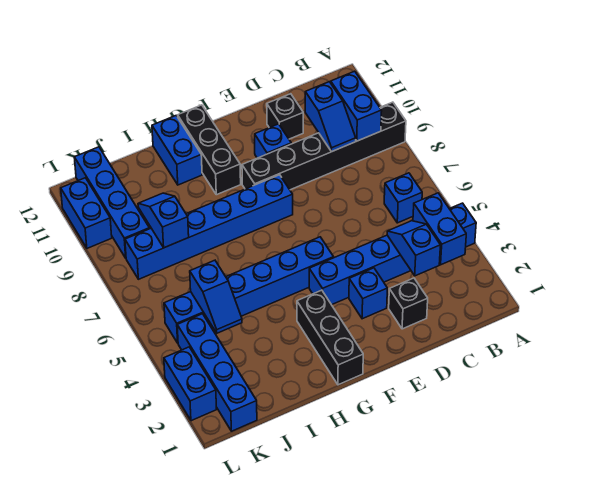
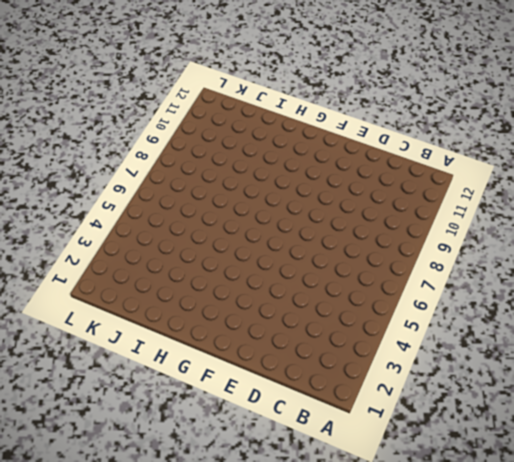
none -> blue brick A4:F4 level 1
none -> black brick A9:F9 level 1
none -> blue brick B6 level 1

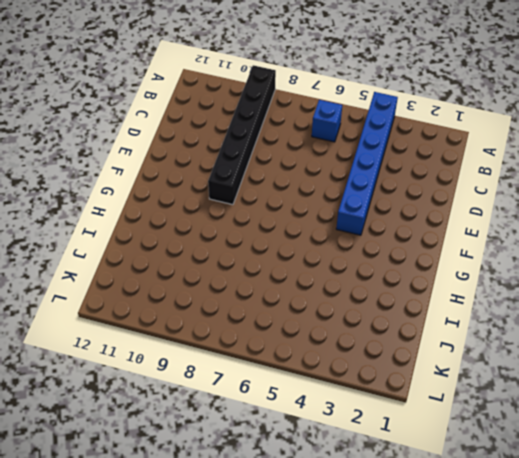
none -> black brick D2 level 1
none -> black brick D11 level 1
none -> blue brick E3 level 1

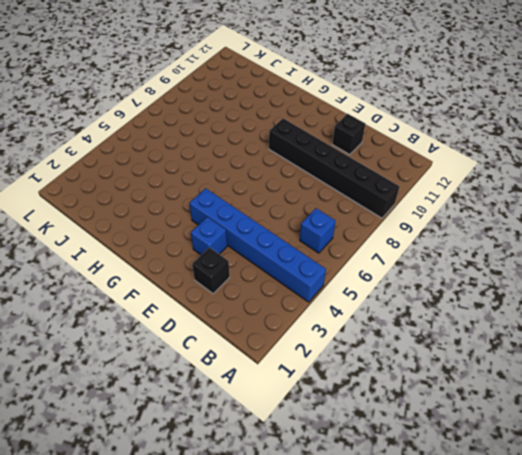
none -> blue brick E10 level 1
none -> blue brick F5:K5 level 1
none -> blue brick F8:K8 level 1

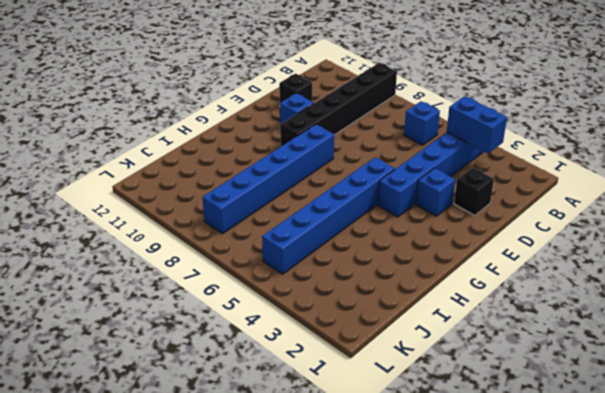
none -> black brick G1:G3 level 1
none -> black brick G10:G12 level 1
none -> blue brick H11:H12 level 1

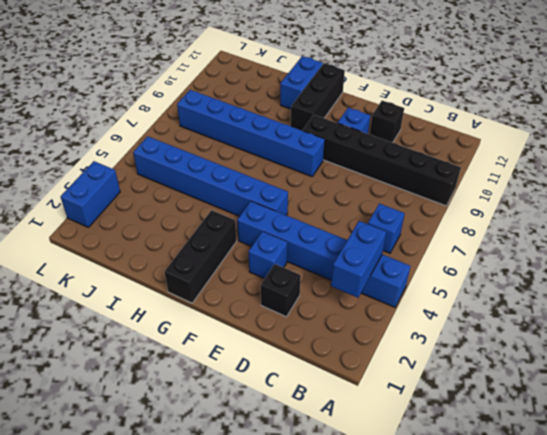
none -> blue brick K1:K4 level 1
none -> blue brick K9:K12 level 1
none -> blue brick L10:L11 level 1

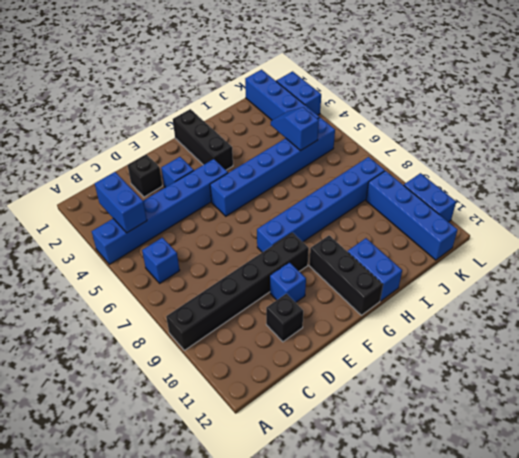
none -> blue brick B9:B10 level 2
none -> blue slope C3:C4 level 2 top 3
none -> blue slope C9:C10 level 2 top 10

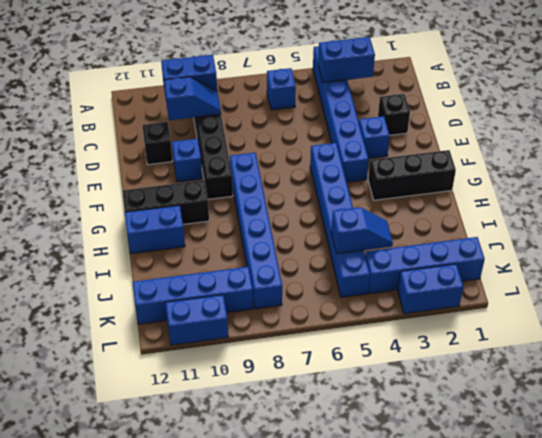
none -> blue slope C3:C4 level 2 top 3
none -> blue slope J8:J9 level 2 top 8

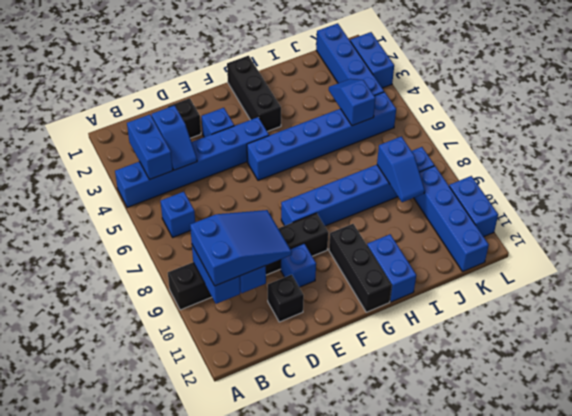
blue slope B9:D10 level 3 top B -> none

